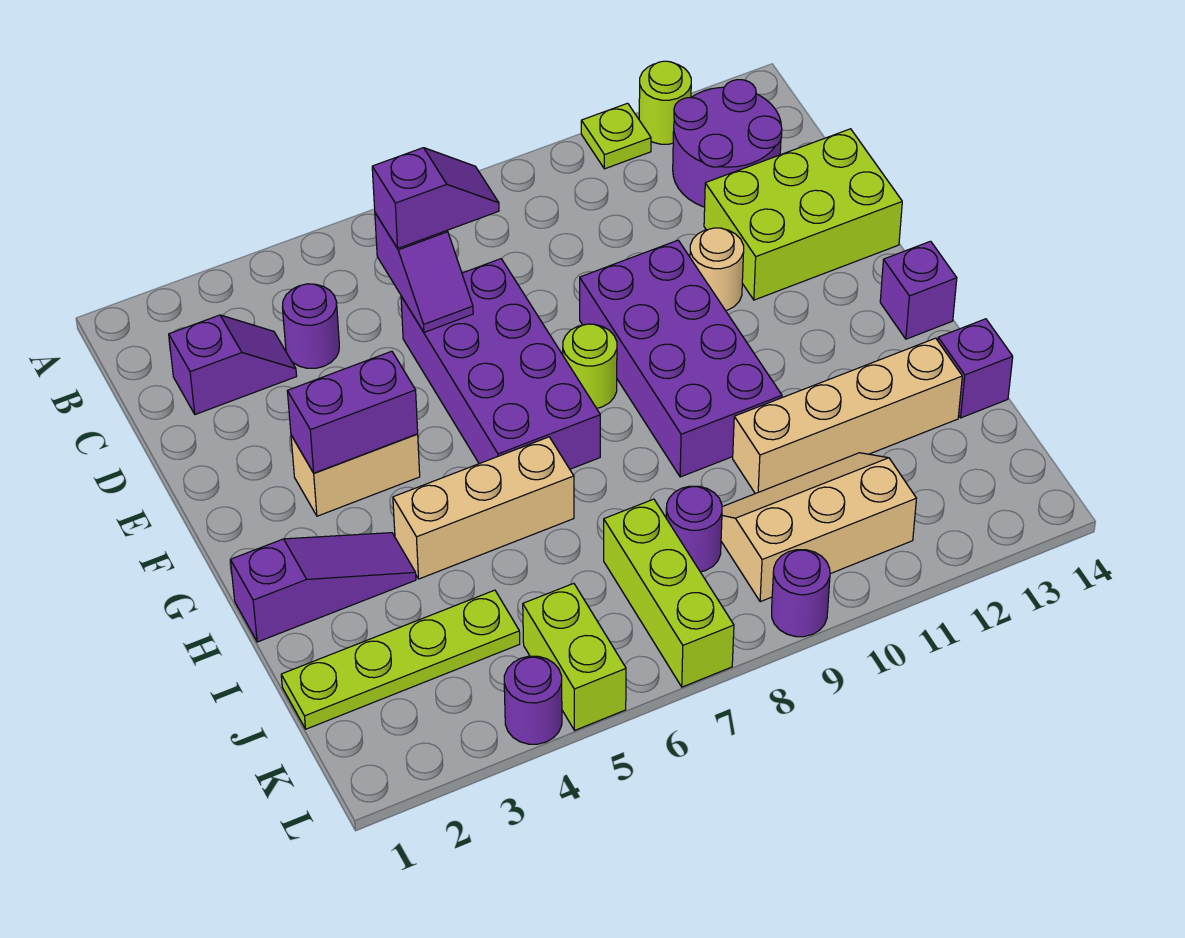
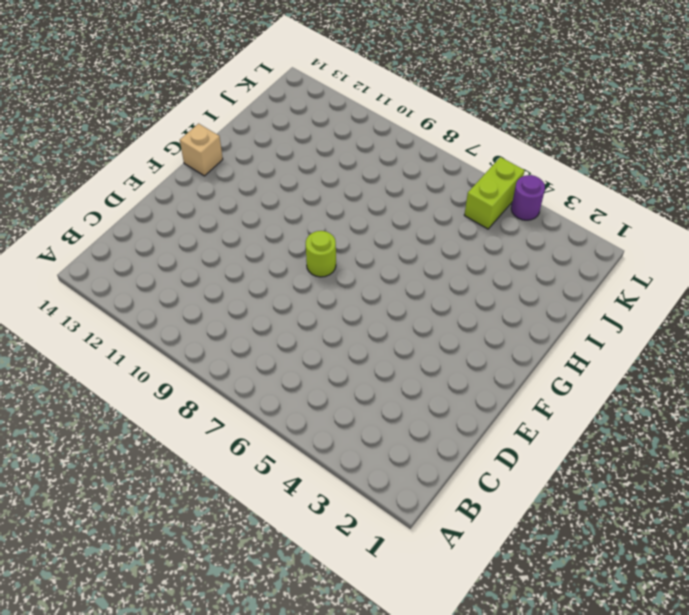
tan brick G14 level 1 -> purple brick G14 level 1
none -> lime plate A11 level 1
none -> lime round brick A12 level 1
none -> purple round brick B12:C13 level 1

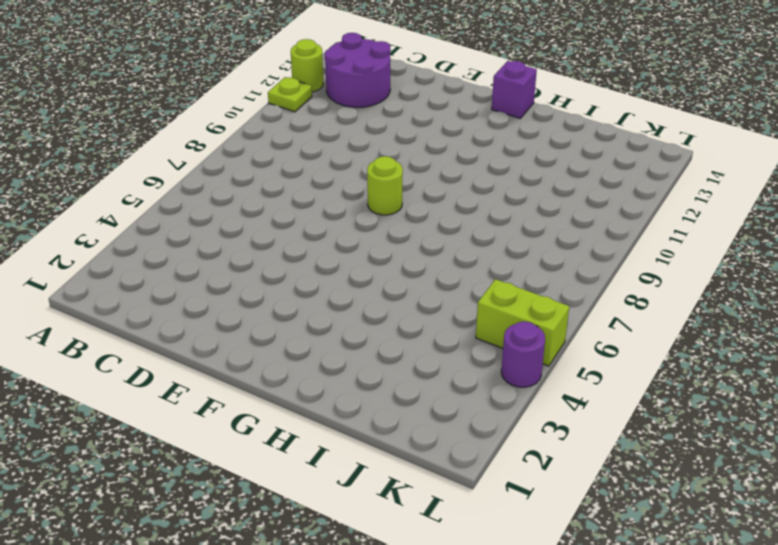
none -> purple slope C2:C3 level 1 top 2
none -> purple round brick C4 level 1
none -> purple brick D6:G7 level 1

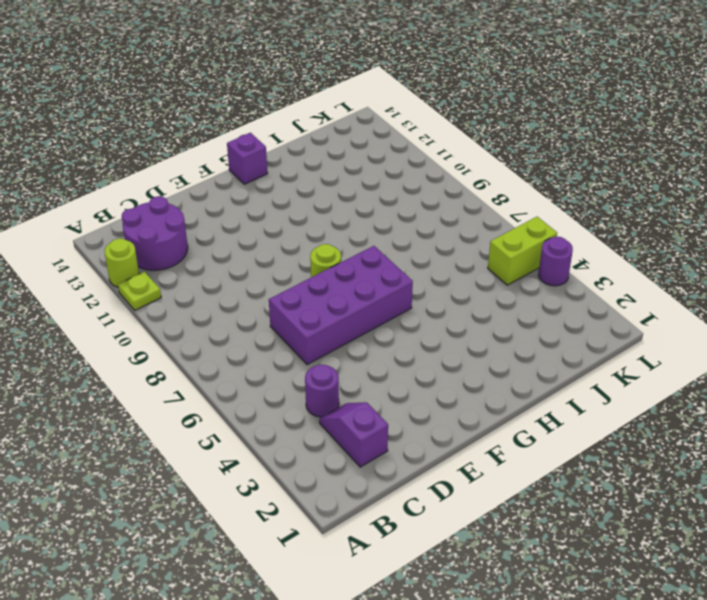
none -> lime brick D12:E14 level 1
none -> purple brick E9:H10 level 1
none -> tan round brick E11 level 1

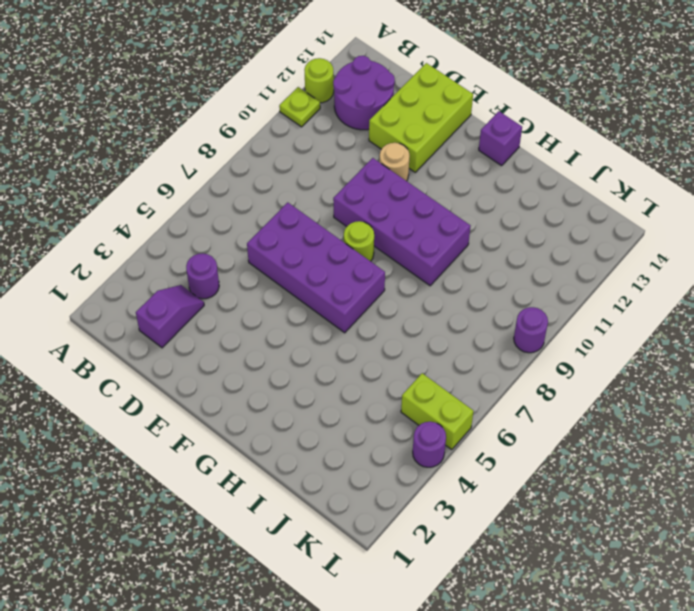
none -> tan brick F3:F4 level 1
none -> purple slope H1:H3 level 1 top 1
none -> tan brick H4:H6 level 1

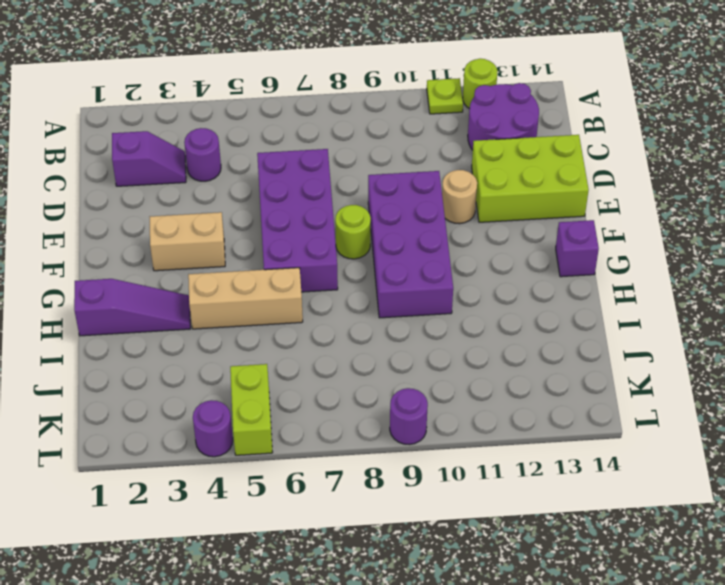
none -> tan brick I10:I13 level 1
none -> purple brick I14 level 1
none -> lime plate J1:J4 level 1

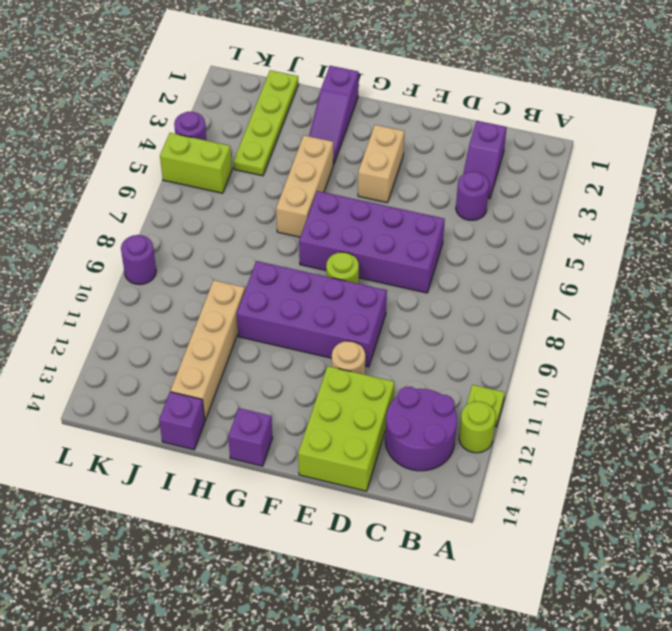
none -> lime brick J7:L7 level 1
none -> purple round brick J8 level 1
none -> tan slope J9:K11 level 1 top K

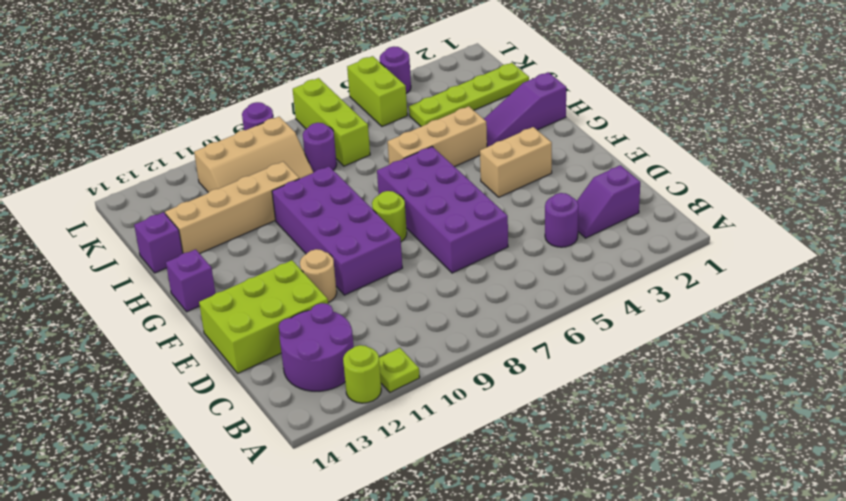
none -> purple slope C6:D6 level 2 top C
none -> purple brick F3:F4 level 2
none -> purple slope C6:C7 level 3 top 6

